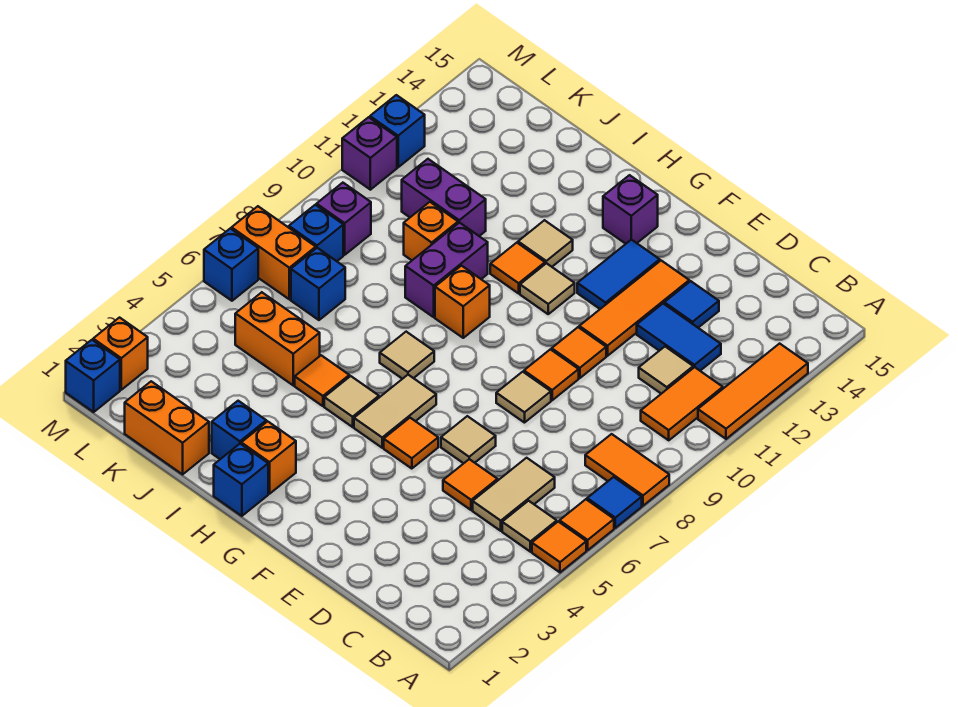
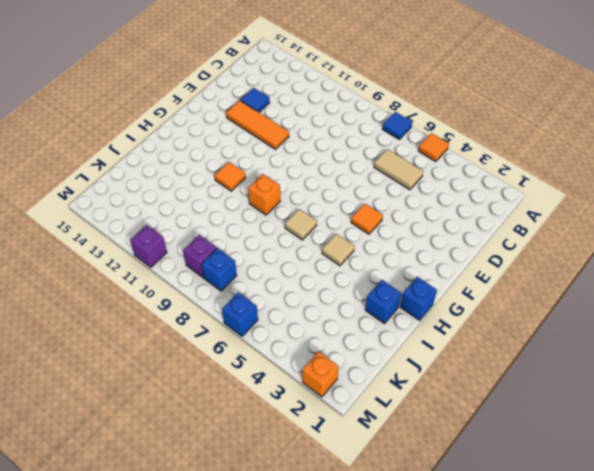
none -> orange tile A6 level 1
none -> orange tile A8:B8 level 1
none -> orange tile A11:A13 level 1
none -> tan tile B5 level 1

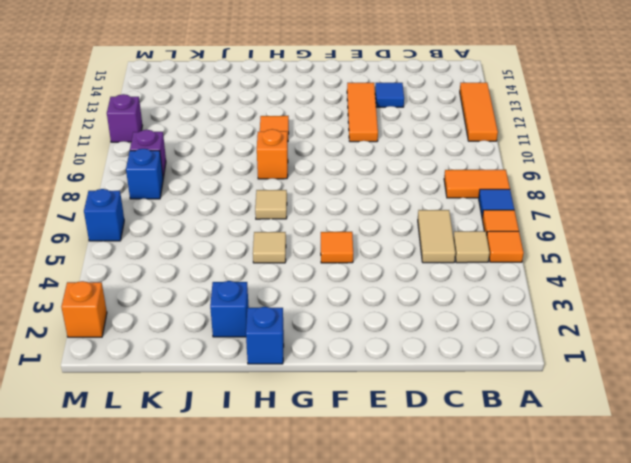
none -> orange tile B10:B11 level 1
none -> tan tile C11 level 1
none -> blue tile C12:D12 level 1
none -> orange tile D5 level 1

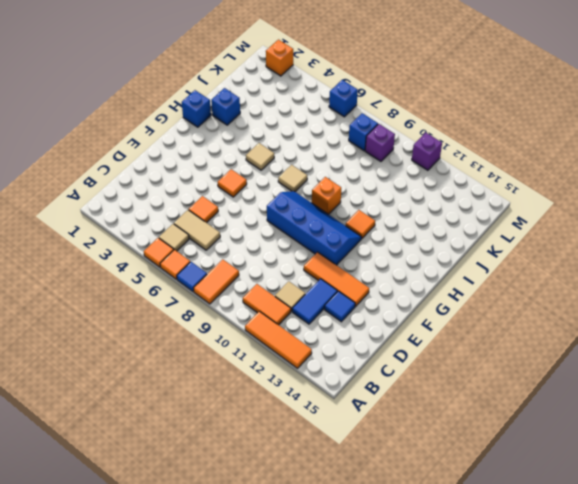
blue slope F8:G11 level 1 top F -> tan tile G11 level 1
none -> tan tile E6 level 1
none -> tan tile E8 level 1
none -> orange tile E9 level 1
none -> orange tile E10 level 1

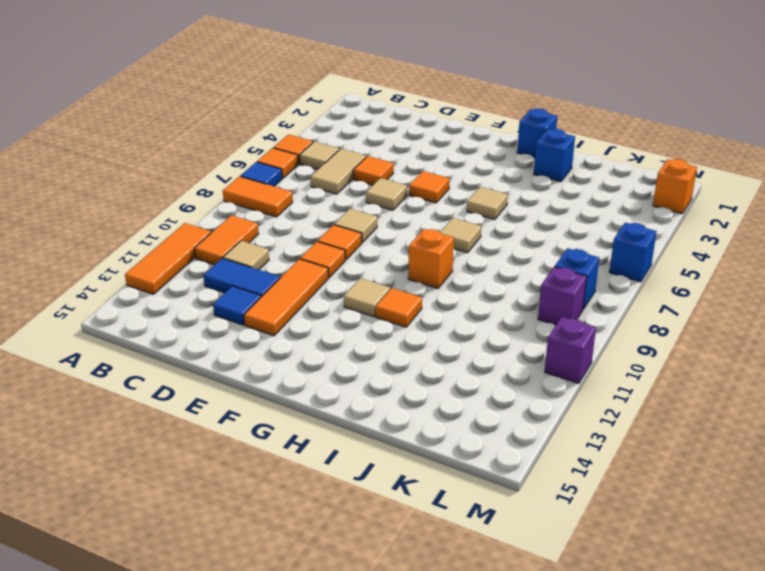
none -> blue tile F12:F13 level 1
none -> tan tile G5:G6 level 1
none -> purple brick G14 level 1
none -> orange brick H2 level 1

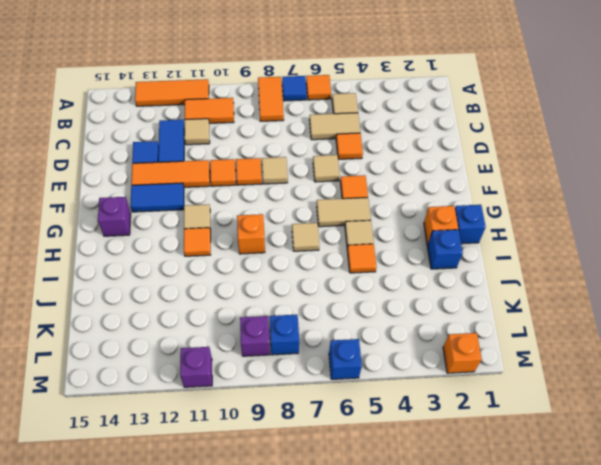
none -> orange tile A5 level 1
none -> tan tile H12 level 1
none -> purple brick I9:I10 level 1
none -> orange brick J1:K1 level 1

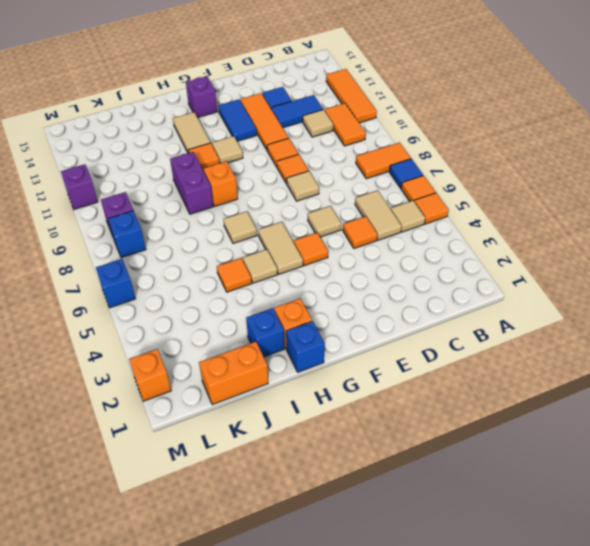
tan tile H12:H13 level 1 -> tan tile H12 level 1
none -> orange brick J5:K5 level 1
none -> orange brick J10 level 1
none -> purple brick J11:K11 level 1
none -> blue brick K7 level 1

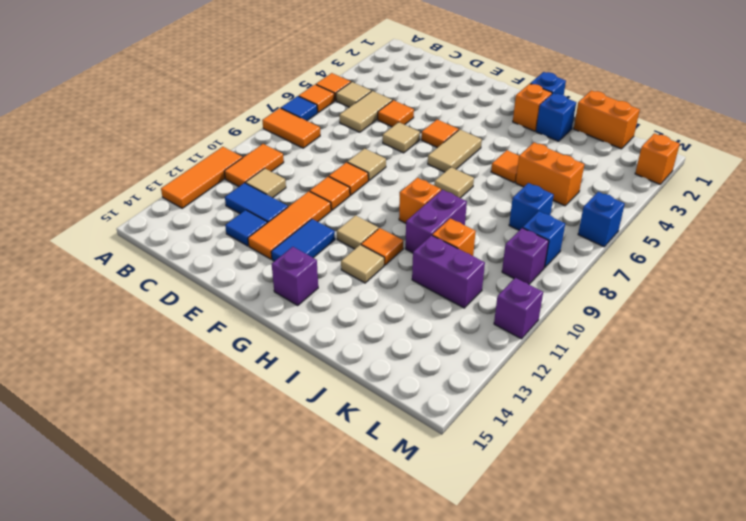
none -> tan tile H5 level 1
none -> orange brick L7:M7 level 1
none -> blue brick M1 level 1
none -> blue brick M12 level 1

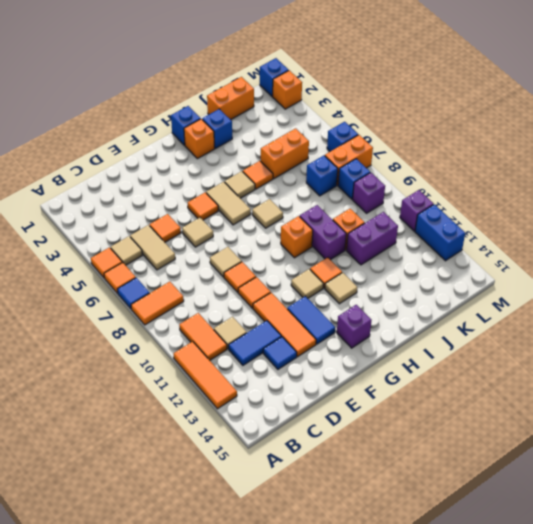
blue brick M12:M13 level 1 -> blue brick M12 level 1

